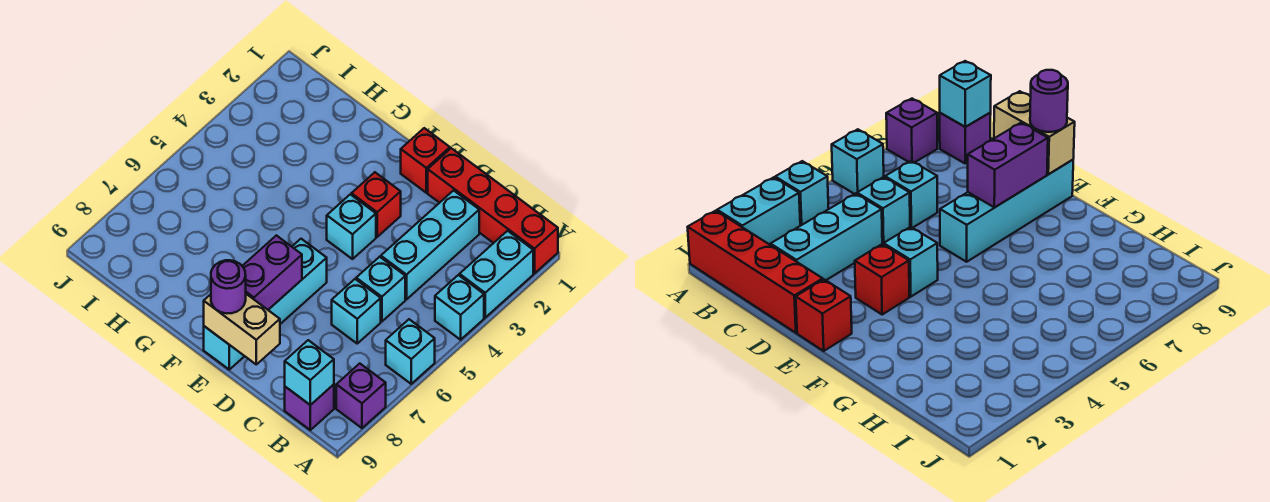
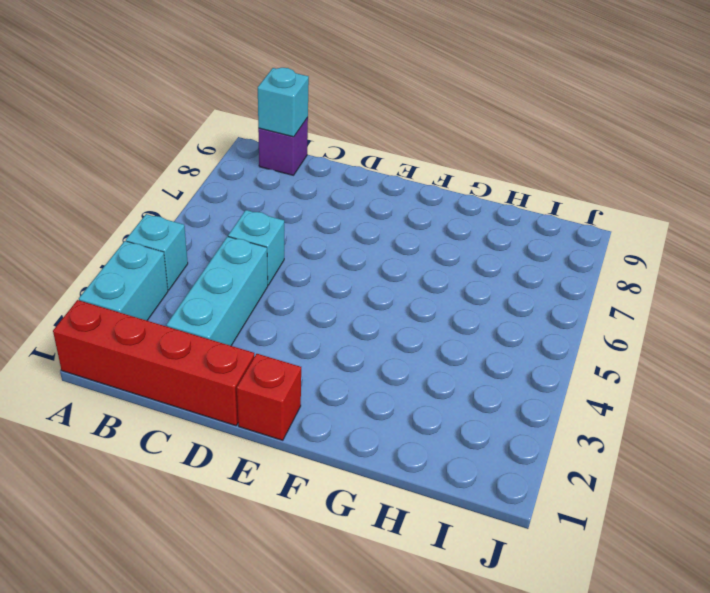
none -> cyan brick A6 level 1
none -> purple brick A8 level 1
none -> cyan brick C6 level 1

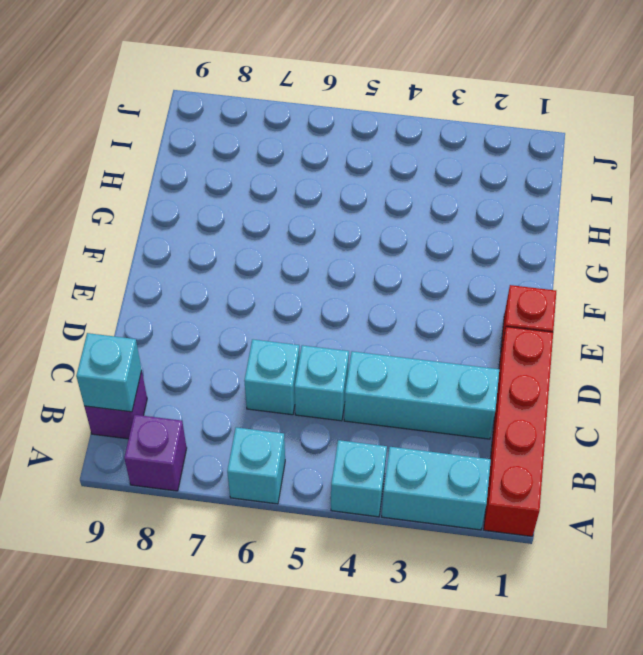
none -> red brick E3 level 1
none -> cyan brick E4 level 1
none -> cyan brick E6:E9 level 1

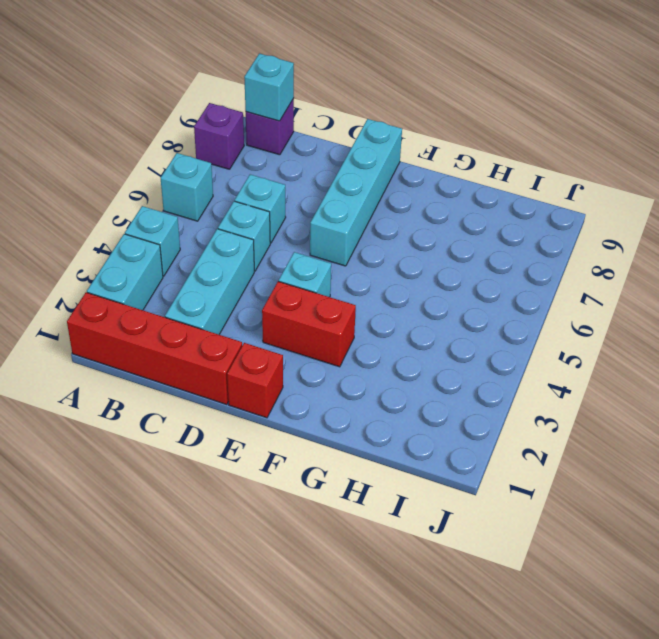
red brick E3:F3 level 1 -> red brick E3 level 1
none -> tan brick D9:E9 level 2
none -> purple brick E7:E8 level 2
none -> purple round brick E9 level 3

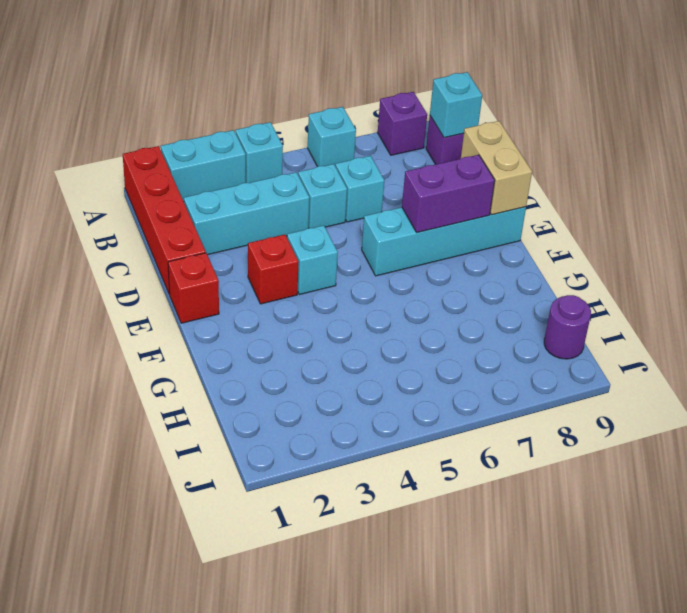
purple round brick I9 level 1 -> purple round brick E9 level 3

